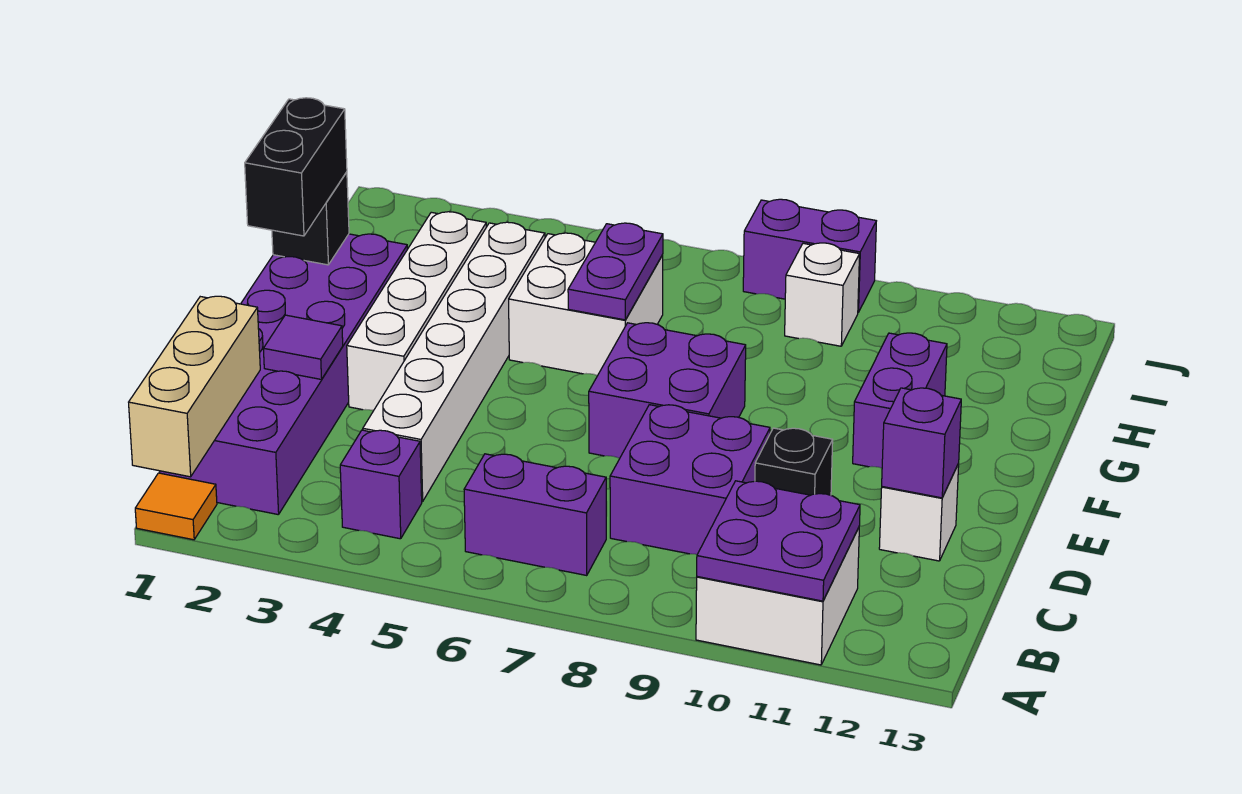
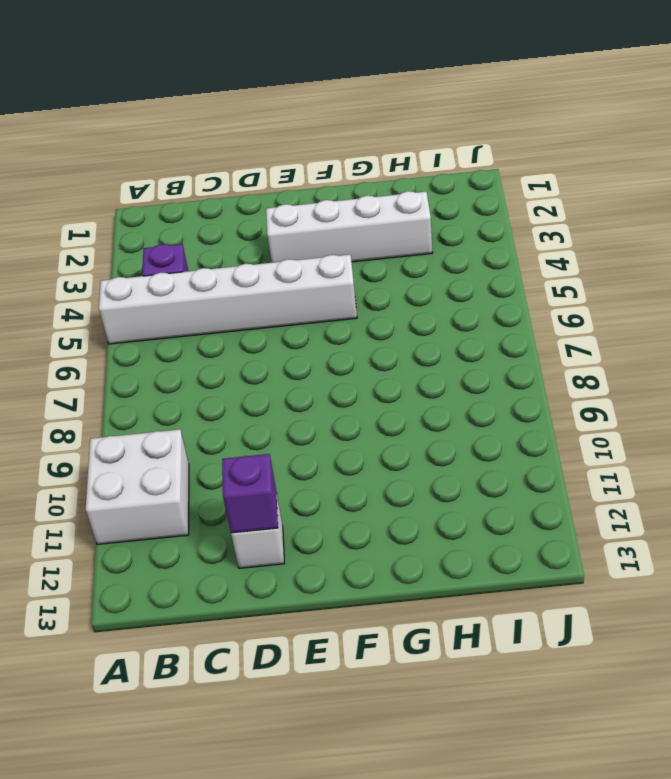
white brick A5:F5 level 1 -> white brick C4:H4 level 1
none -> orange tile A1 level 1
none -> purple brick B1:G2 level 1
none -> purple brick B6:B7 level 1

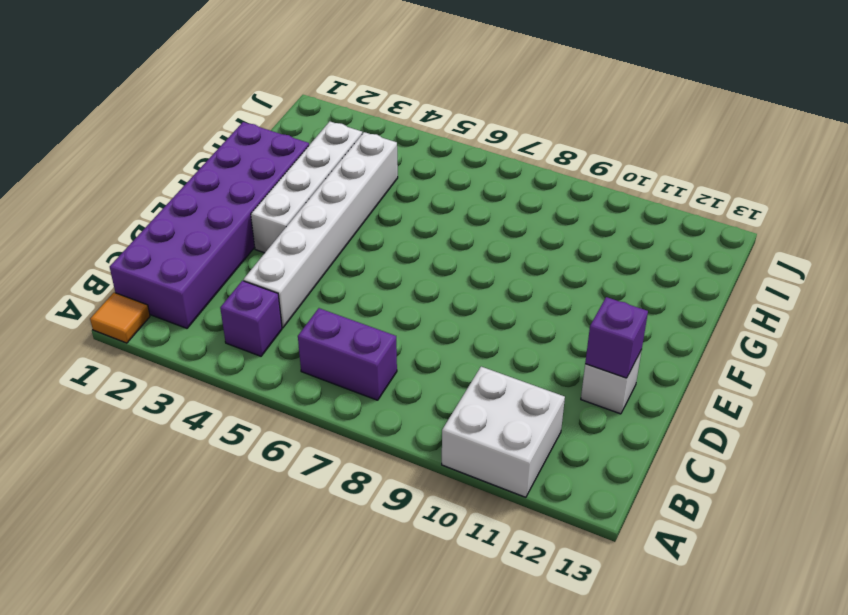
none -> purple brick C8:D9 level 1
none -> black brick D10 level 1
none -> purple brick E7:F8 level 1

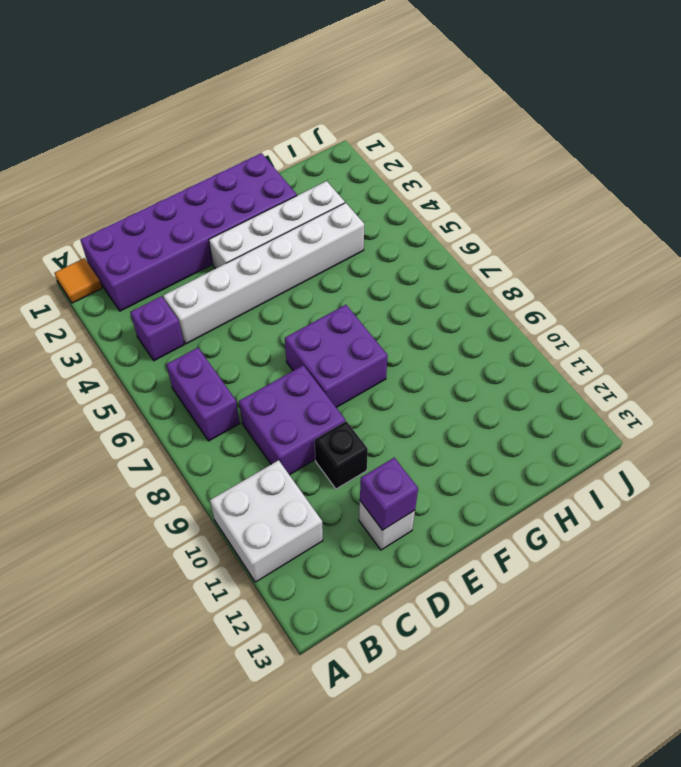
none -> purple brick F11:G11 level 1
none -> white brick G5:H6 level 1
none -> white brick I9 level 1

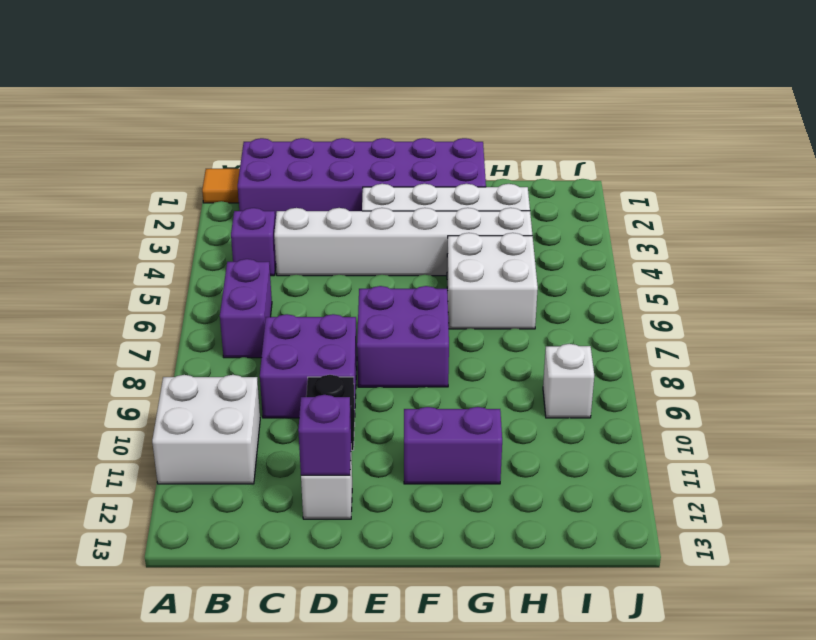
none -> purple brick J8:J9 level 1
none -> tan brick A1:C1 level 2
none -> purple plate A10:B11 level 2

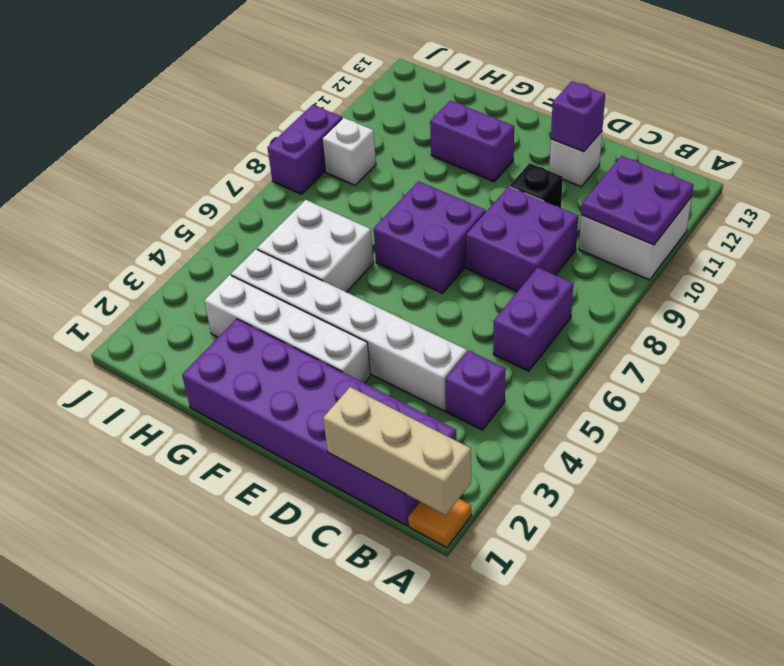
none -> purple tile D2 level 2
none -> black brick G1 level 2
none -> purple plate G6:H6 level 2

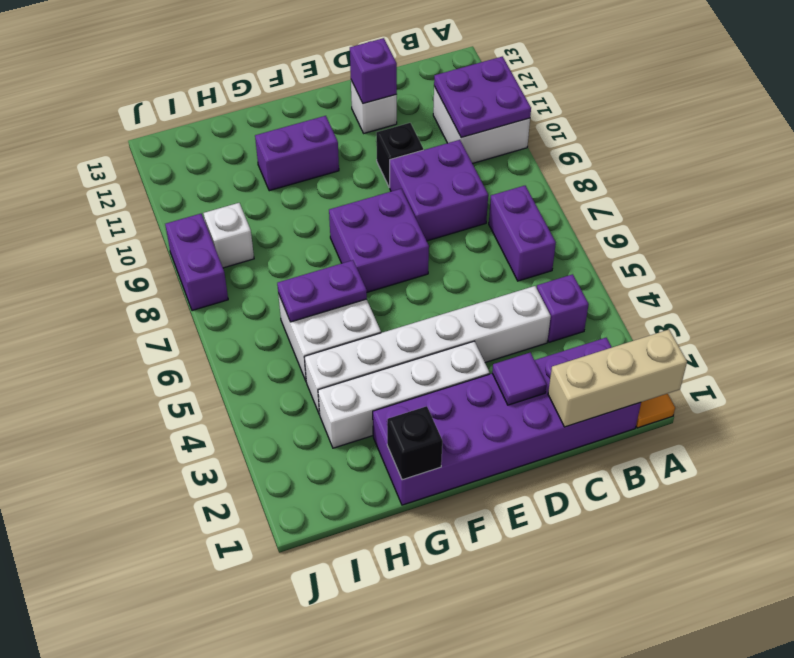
none -> black brick F1:G1 level 3

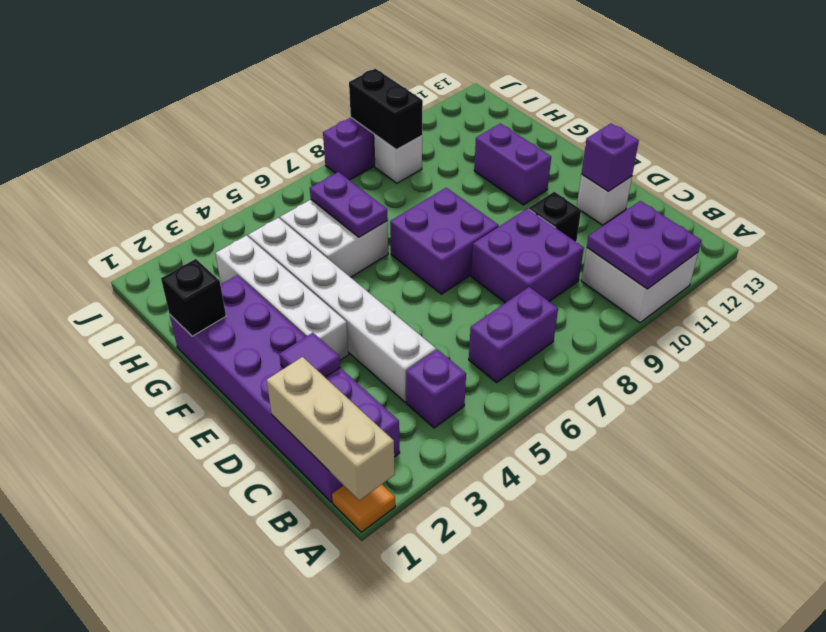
black brick I9:J9 level 2 -> black brick F1:G1 level 3

